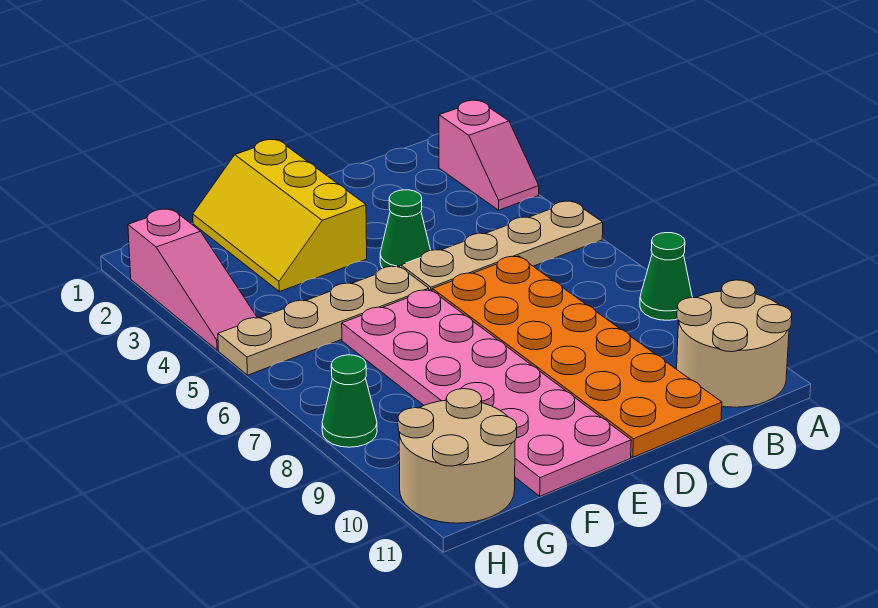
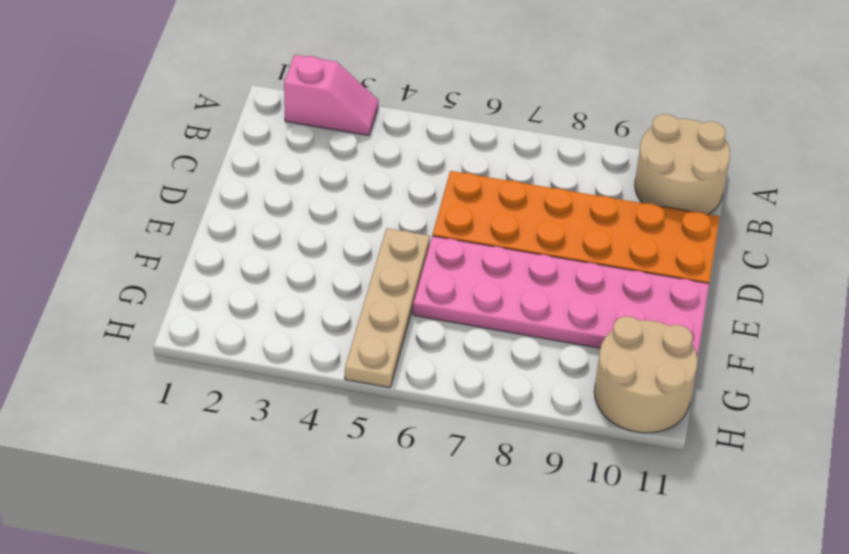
none -> tan plate A5:D5 level 1
none -> green cone A8 level 1
none -> green cone D4 level 1

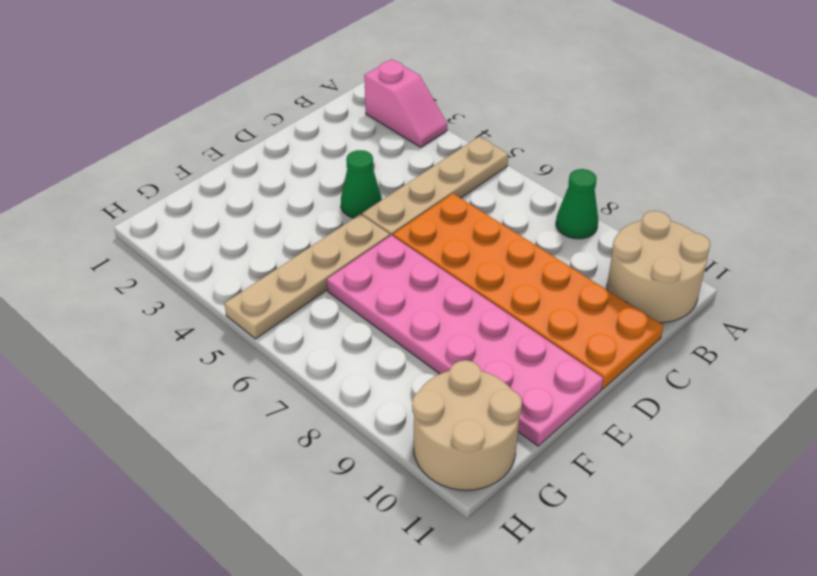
none -> yellow slope E1:F3 level 1 top E
none -> pink slope H2:H4 level 1 top 2
none -> green cone H8 level 1

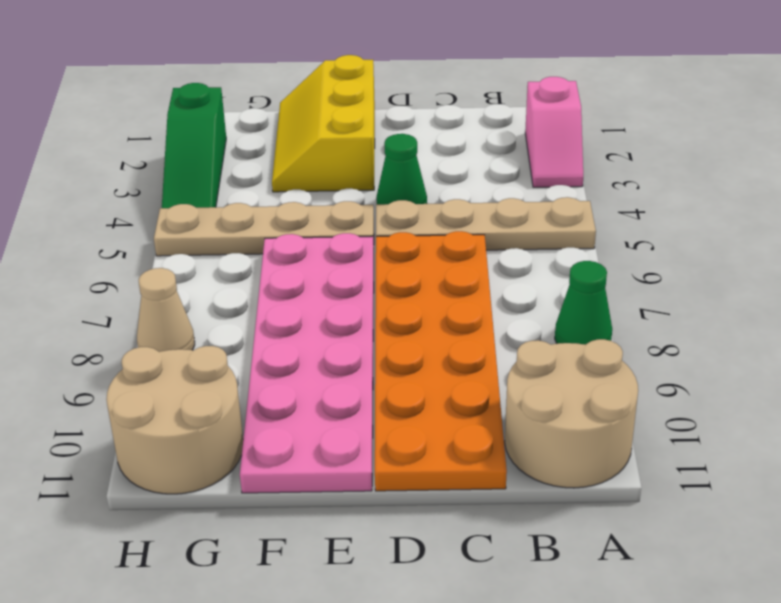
green slope H2:H4 level 1 top 2 -> pink slope H2:H4 level 1 top 2
tan cone H8 level 1 -> green cone H8 level 1

